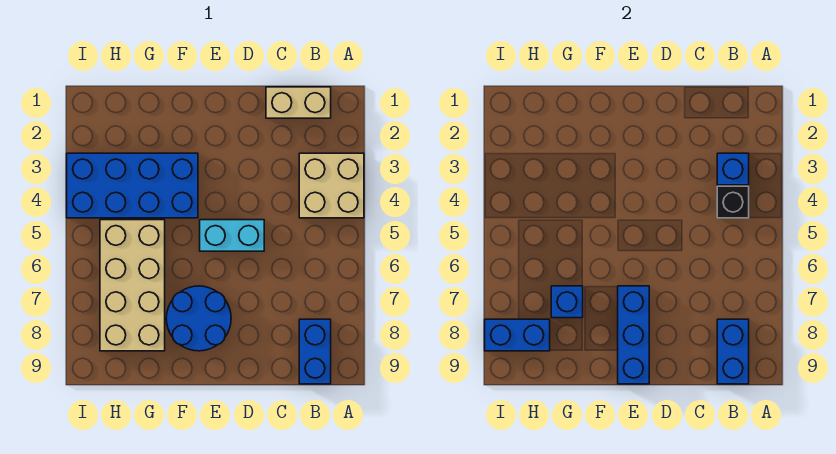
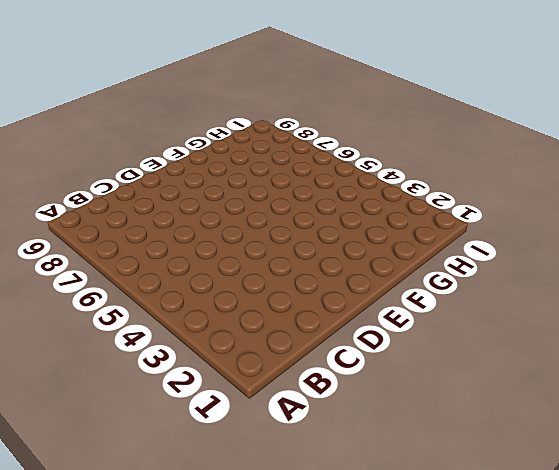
none -> tan brick A3:B4 level 1
none -> tan brick B1:C1 level 1
none -> blue brick B8:B9 level 1

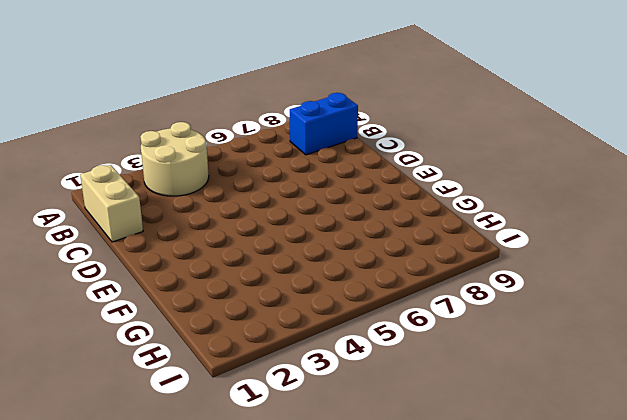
tan round brick A3:B4 level 1 -> tan brick A3:B4 level 1
none -> cyan brick D5:E5 level 1
none -> blue round brick E7:F8 level 1
none -> blue brick F3:I4 level 1

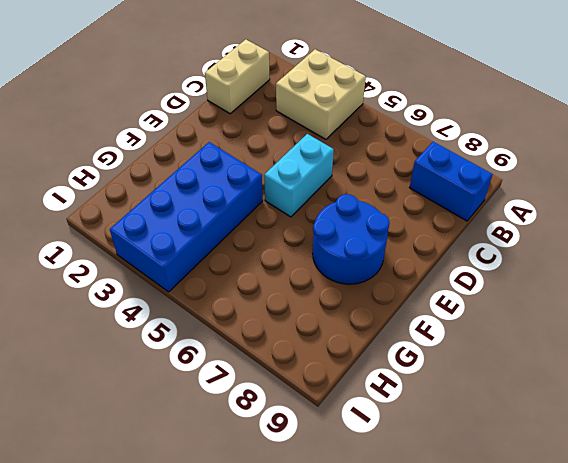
none -> tan brick G5:H8 level 1
none -> blue brick B3 level 2
none -> black brick B4 level 2

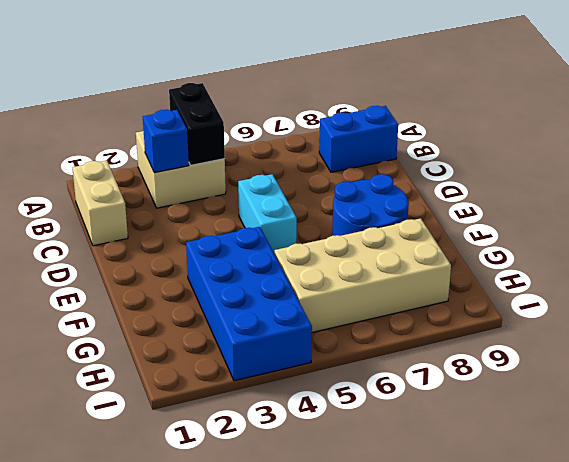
black brick A4:B4 level 2 -> black brick B4 level 2
none -> blue brick B8:B9 level 2
none -> blue brick E7:E9 level 2
none -> blue brick G7 level 2

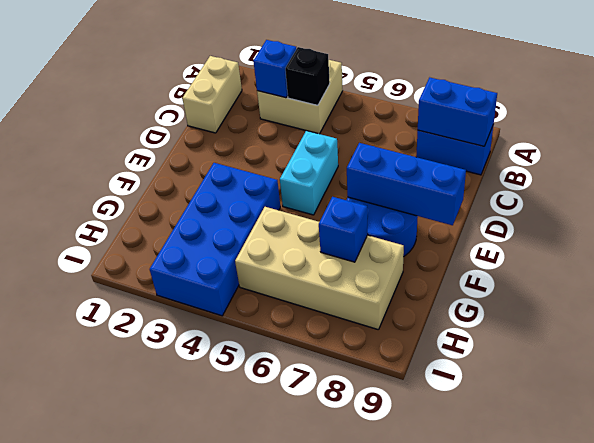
none -> blue brick H8:I8 level 2

